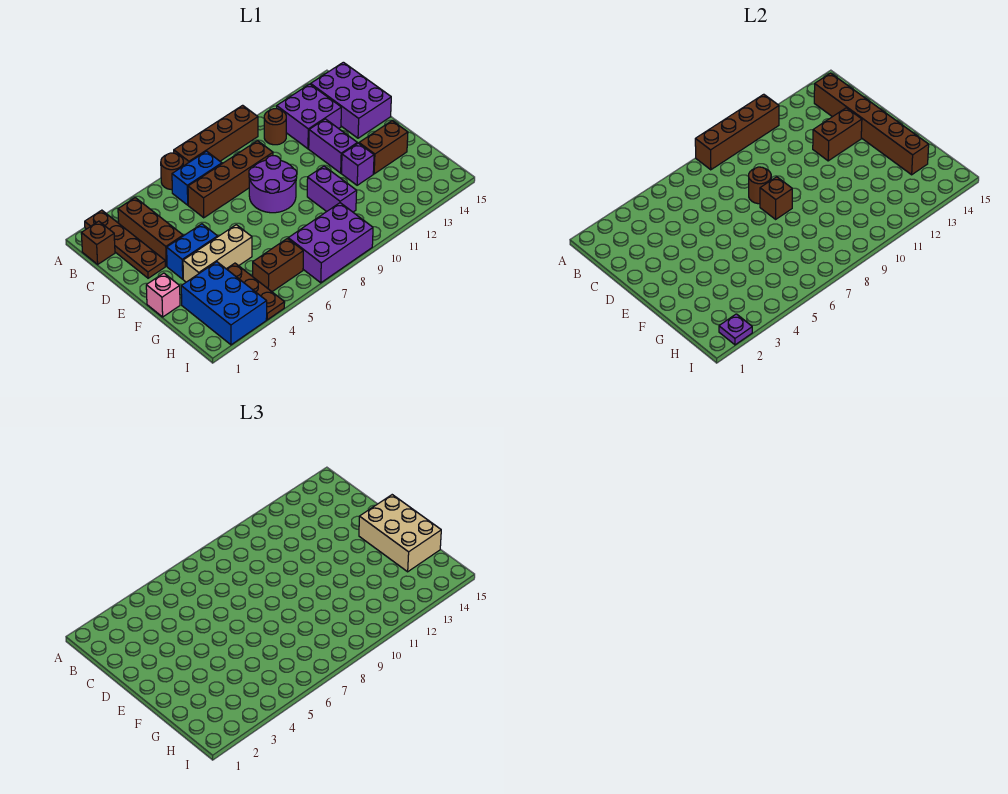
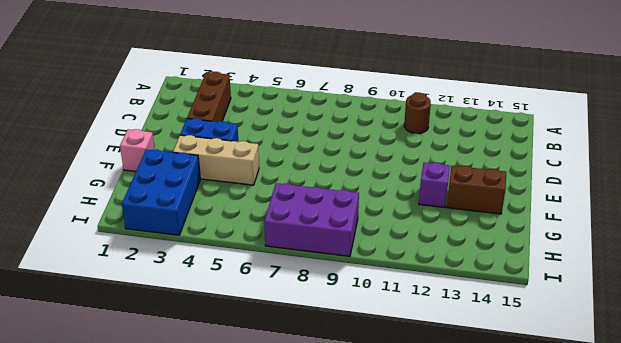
none -> brown plate A2:D2 level 1
none -> brown round brick A6 level 1
none -> brown brick A7:A10 level 1

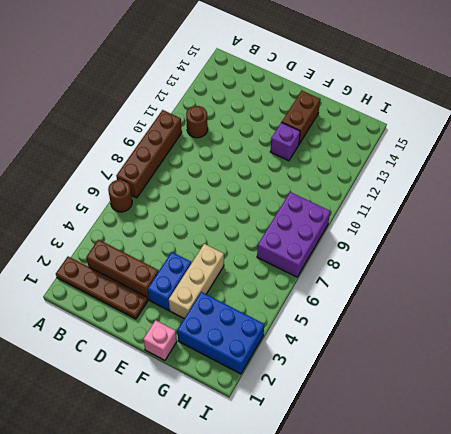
none -> brown brick B1 level 1
none -> blue brick B6:B7 level 1
none -> purple brick B12:C13 level 1

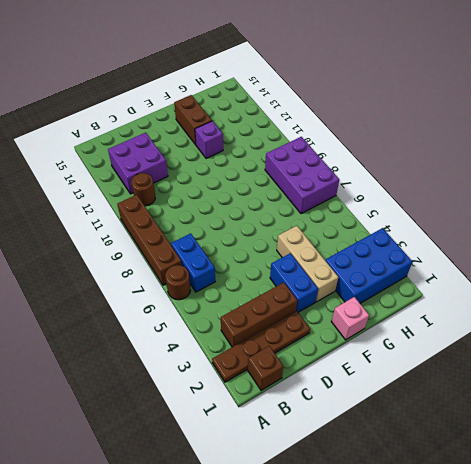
none -> purple brick B14:D15 level 1
none -> brown brick C6:C9 level 1
none -> purple round brick D8:E9 level 1

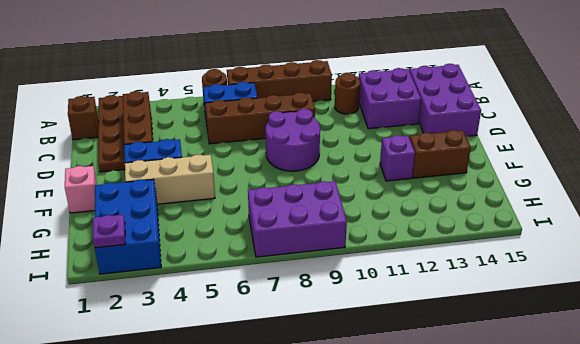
none -> purple brick D12:E12 level 1
none -> purple brick F10:G10 level 1
none -> brown plate G4:I4 level 1

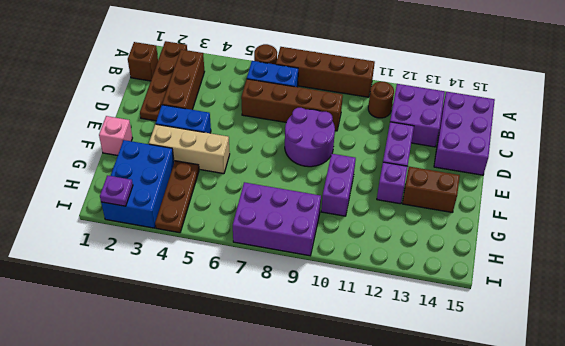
none -> brown brick H5:H6 level 1
none -> brown brick A8:A11 level 2
none -> brown brick B14:G14 level 2

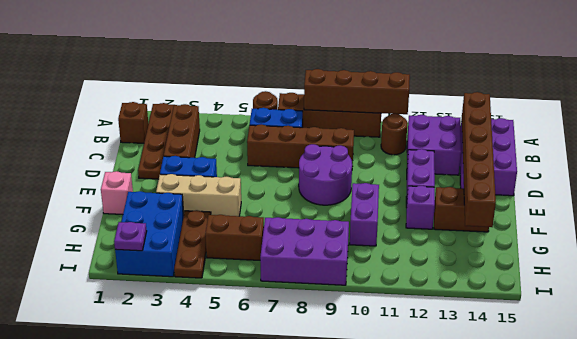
none -> brown round brick D8 level 2
none -> brown brick D12:D13 level 2
none -> brown brick E8 level 2

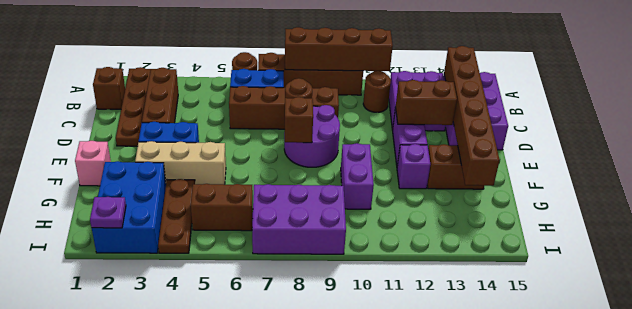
none -> tan brick E14:G15 level 3

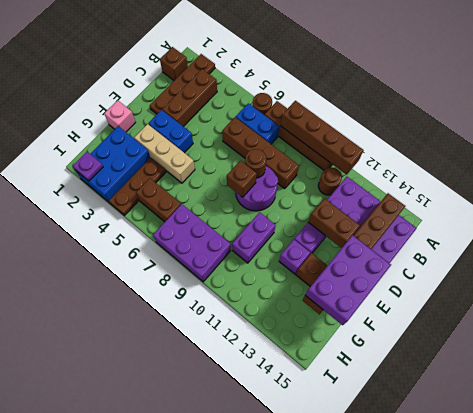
purple brick E14:G15 level 3 -> tan brick E14:G15 level 3

